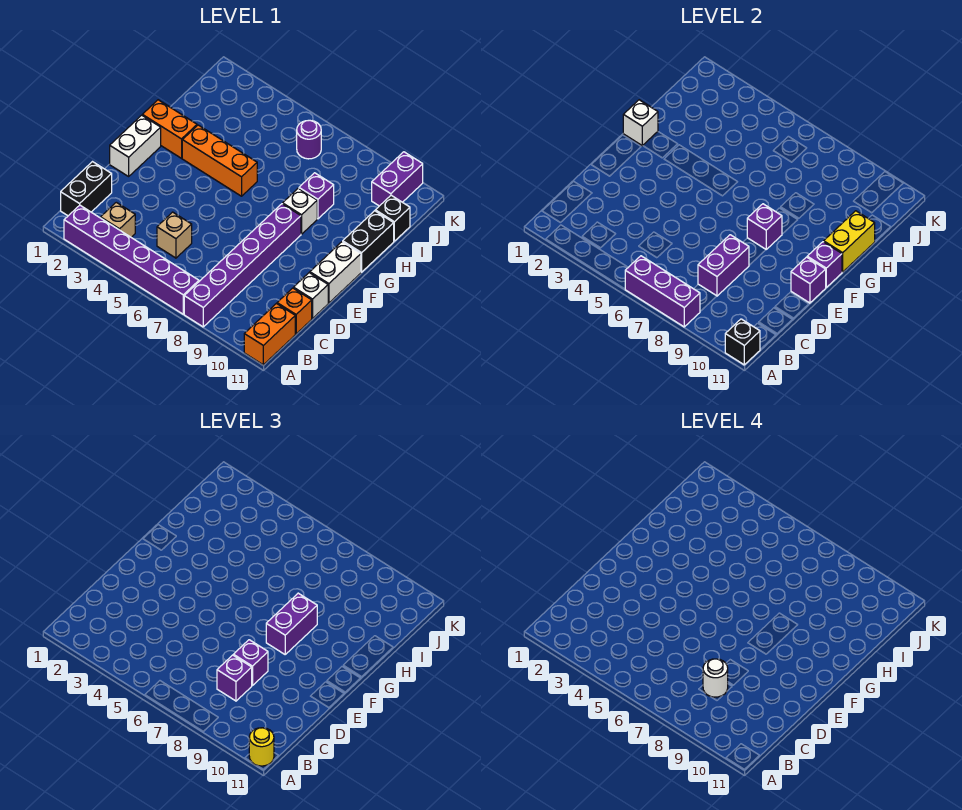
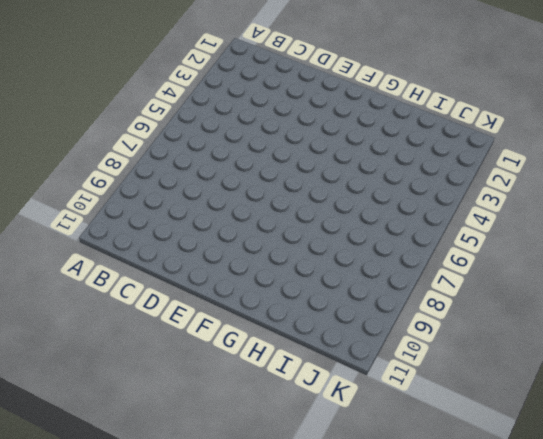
none -> purple brick A2:A7 level 1
none -> purple brick A8:F8 level 1
none -> orange brick A11:B11 level 1
none -> black brick B1:C1 level 1

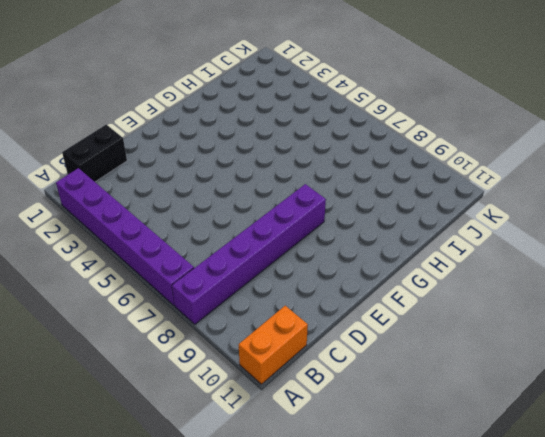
none -> tan brick B3 level 1
none -> tan brick C5 level 1
none -> orange brick C11 level 1
none -> white brick D11 level 1

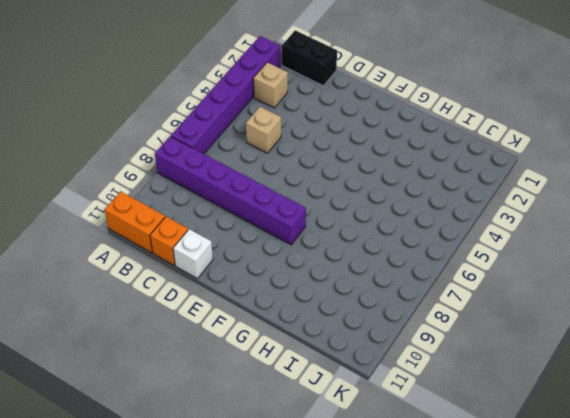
none -> white brick E1:F1 level 1
none -> white brick E11:F11 level 1
none -> orange brick G1:G2 level 1
none -> orange brick G3:G5 level 1

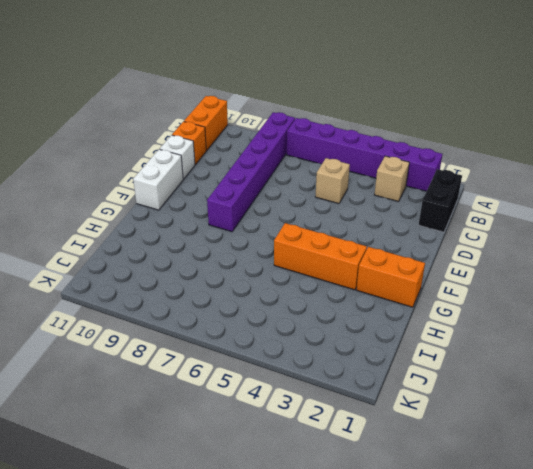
none -> white brick E1:F1 level 1
none -> white brick G8 level 1
none -> black brick G11:H11 level 1
none -> purple brick H8 level 1

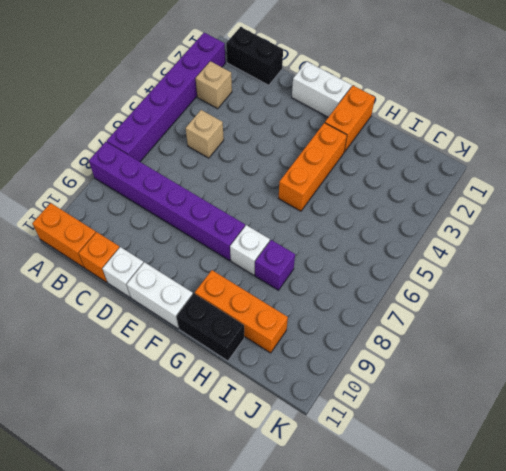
orange brick G10:I10 level 1 -> none
none -> black brick I11 level 1
none -> purple round brick J6 level 1
none -> purple brick J10:K10 level 1
none -> purple brick A6:A8 level 2

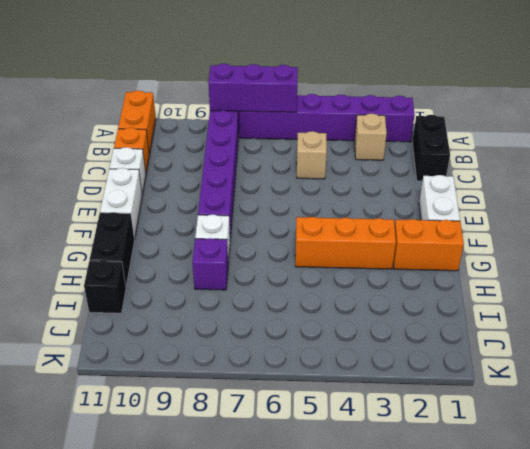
none -> purple round brick J6 level 1
none -> purple brick J10:K10 level 1
none -> black brick A11 level 2
none -> purple brick C8:D8 level 2

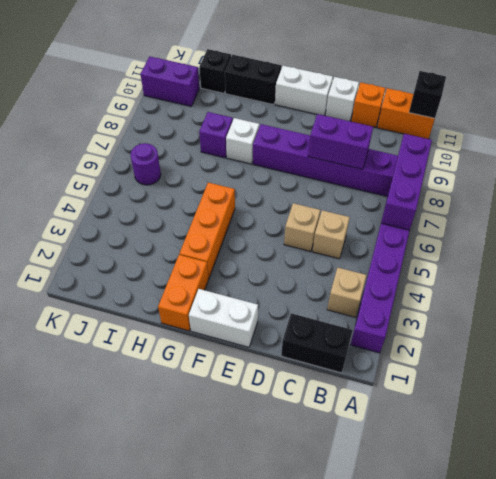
tan brick D5 level 1 -> none
none -> purple brick E11 level 2
none -> purple brick F8 level 2
none -> purple brick F11 level 2
none -> white brick G1 level 2

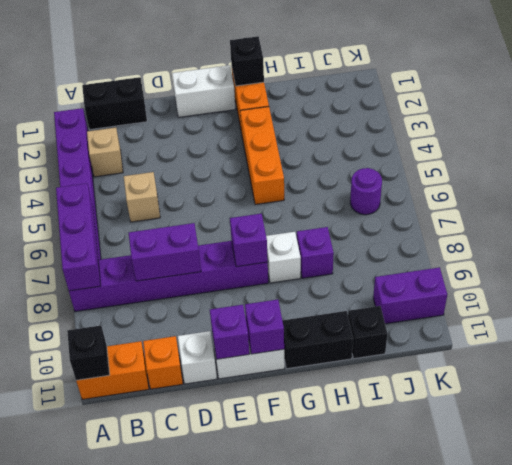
black brick G1 level 2 -> white brick G1 level 2
none -> yellow brick G11:H11 level 2
none -> yellow round brick A11 level 3
none -> purple brick C8 level 3
none -> purple brick D8 level 3

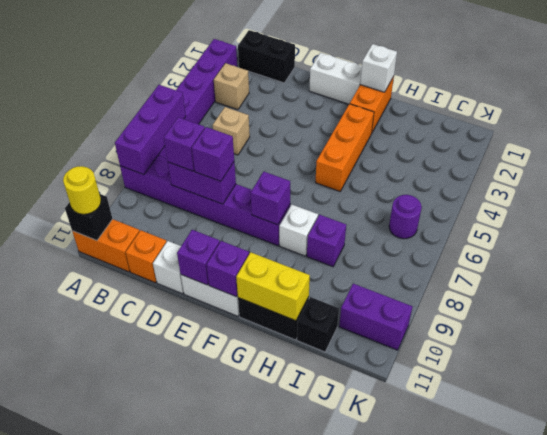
none -> purple brick F8:G8 level 3
none -> white round brick C8 level 4

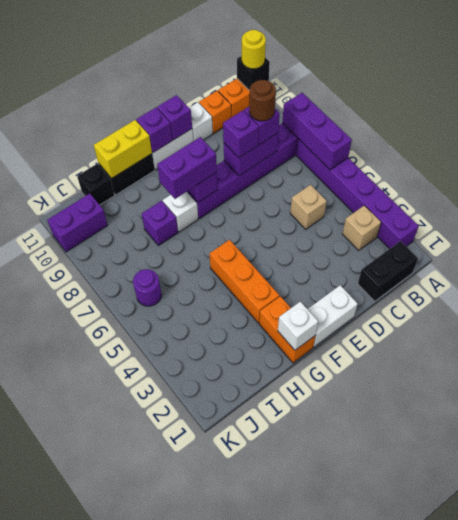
brown round brick C8 level 4 -> white round brick C8 level 4

